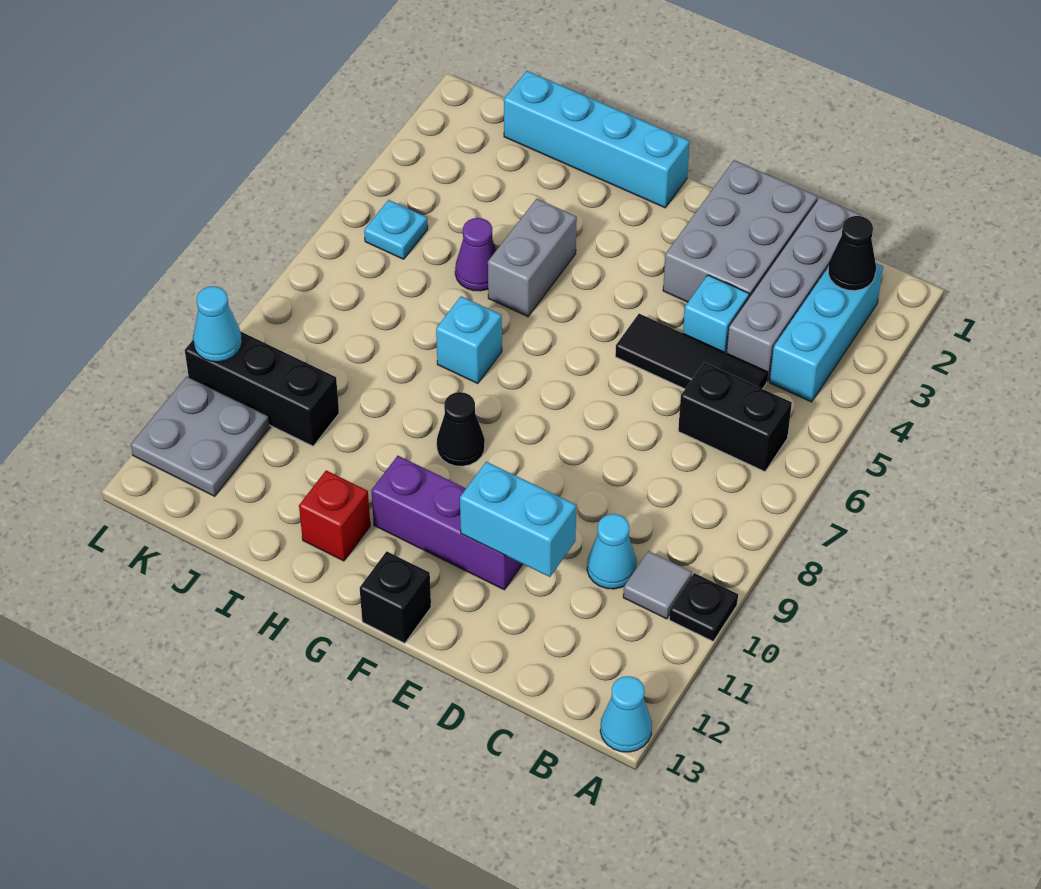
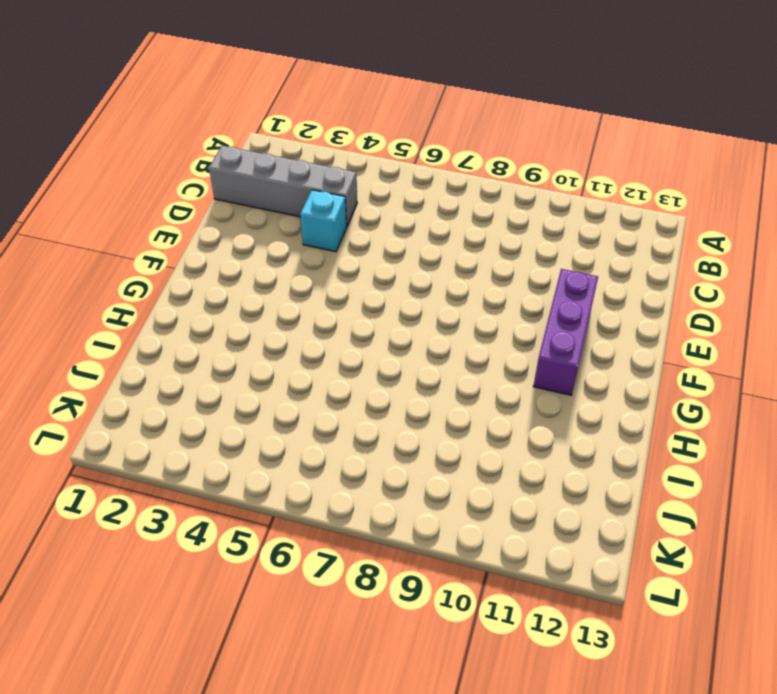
none -> black plate A10 level 1
none -> cyan cone A13 level 1
none -> cyan brick B2:B4 level 1

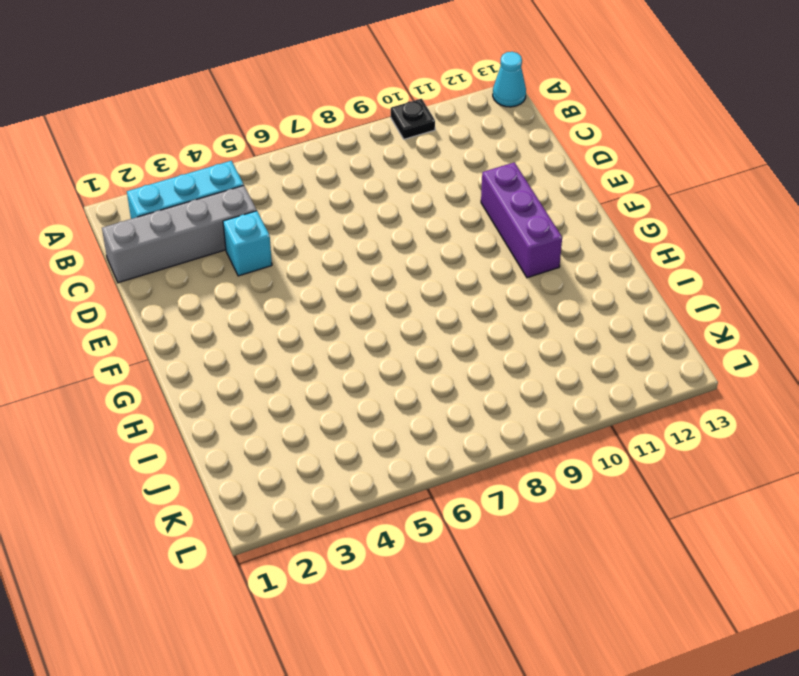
none -> black brick B6:C6 level 1
none -> grey tile B10 level 1
none -> black tile C5:E5 level 1

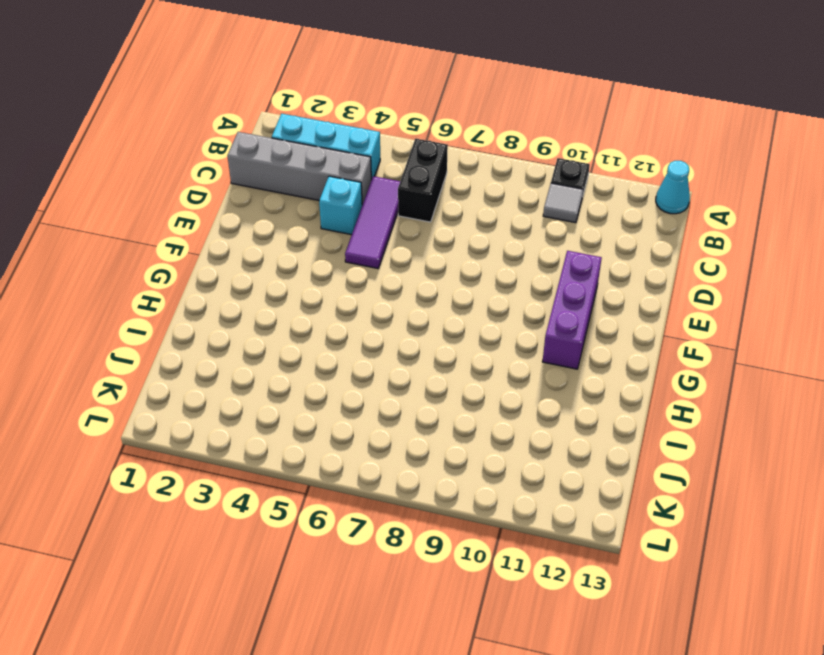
purple tile C5:E5 level 1 -> black tile C5:E5 level 1
none -> cyan cone C10 level 1
none -> grey brick D1:E3 level 1
none -> black brick F13 level 1

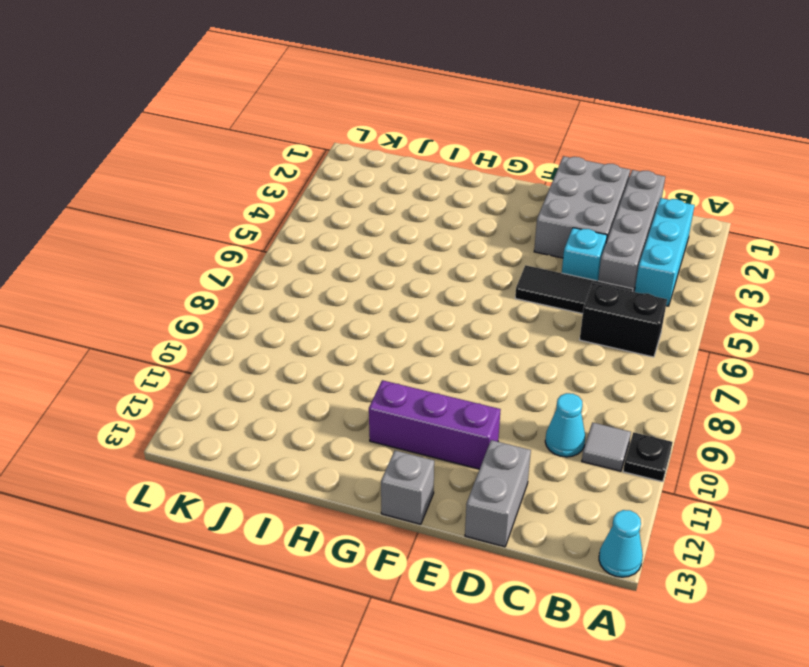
grey brick D12:D13 level 1 -> grey brick H4:H5 level 1
grey brick F13 level 1 -> black brick F13 level 1
none -> cyan brick G1:J1 level 1
none -> black cone G9 level 1
none -> cyan brick H7 level 1

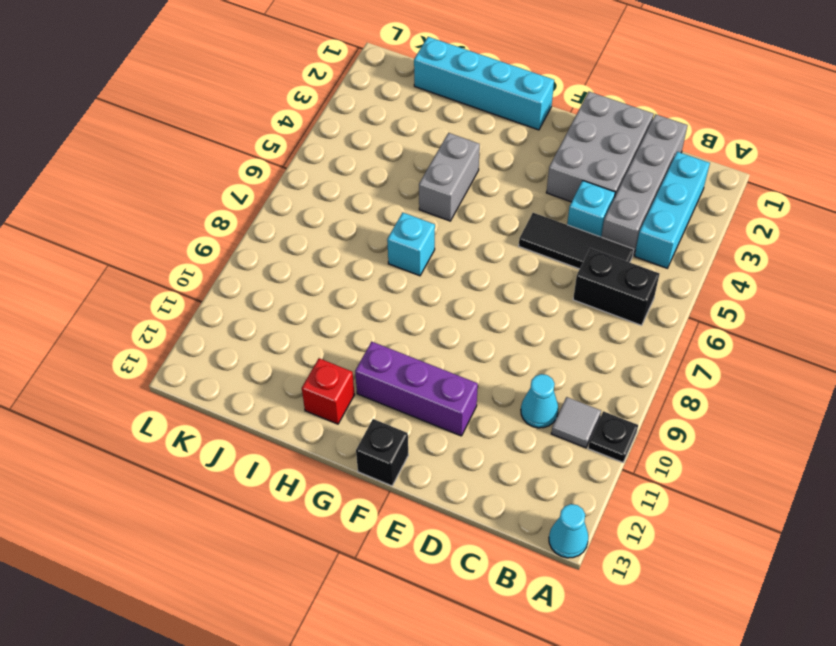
none -> black cone G9 level 1
none -> purple cone I5 level 1
none -> black brick J10:L10 level 1

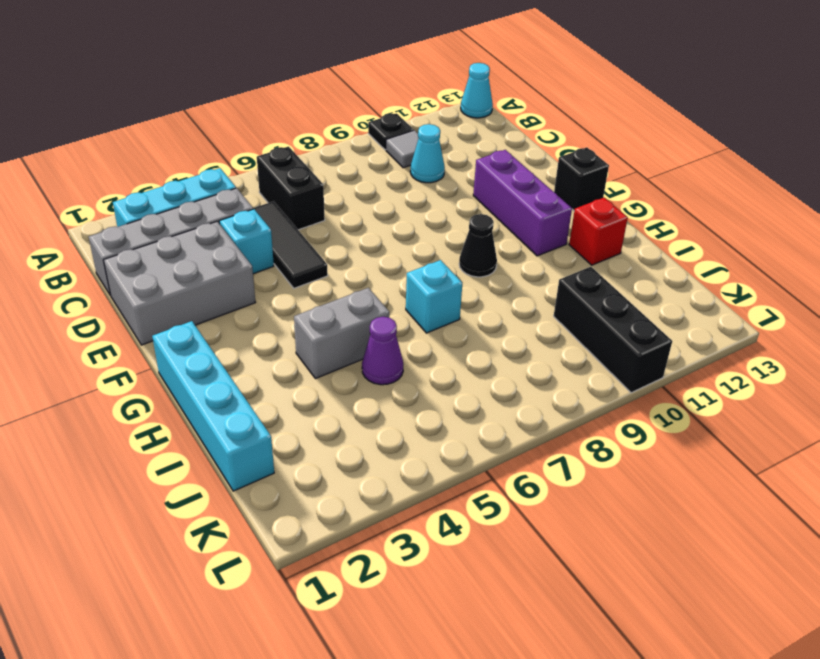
none -> cyan plate K5 level 1
none -> grey plate K11:L12 level 1
none -> black cone B2 level 2

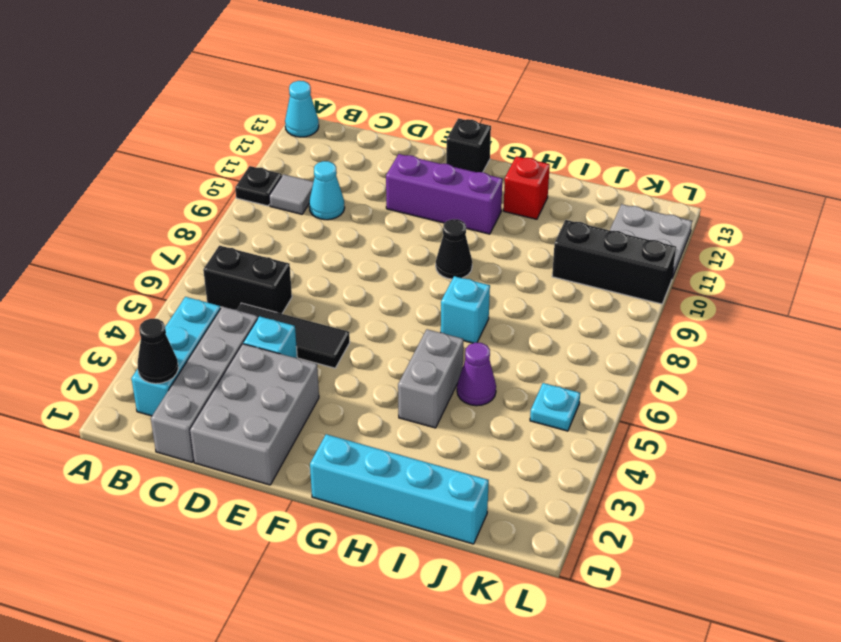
none -> cyan brick D11:E11 level 2
none -> cyan cone L10 level 2

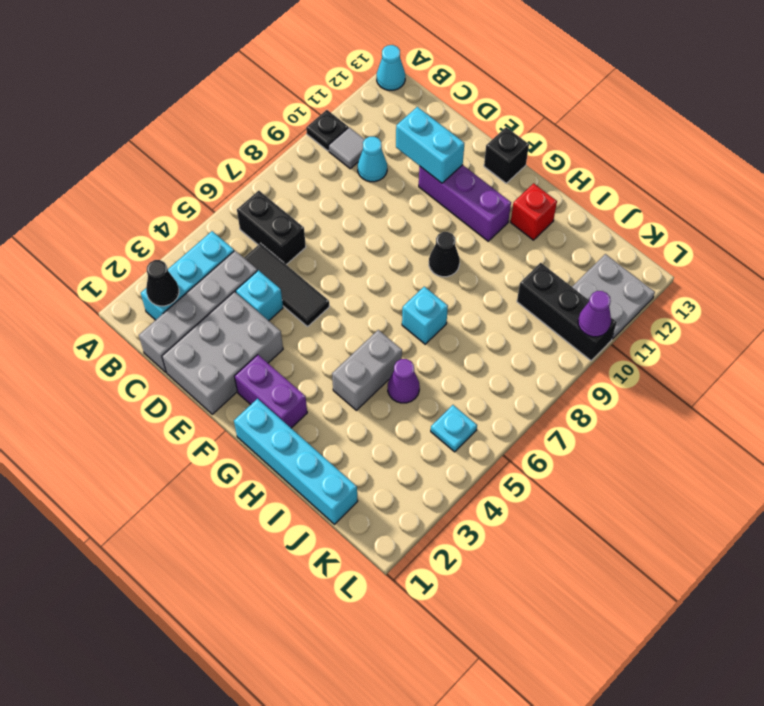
purple brick F2:G2 level 1 -> none
purple cone L10 level 2 -> cyan cone L10 level 2

